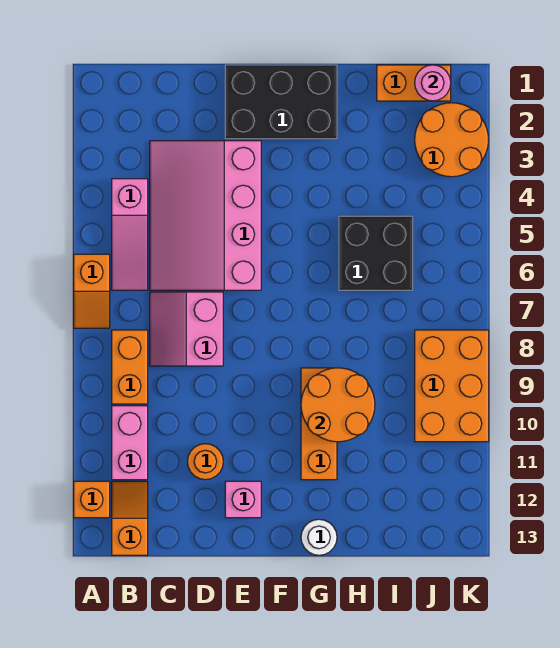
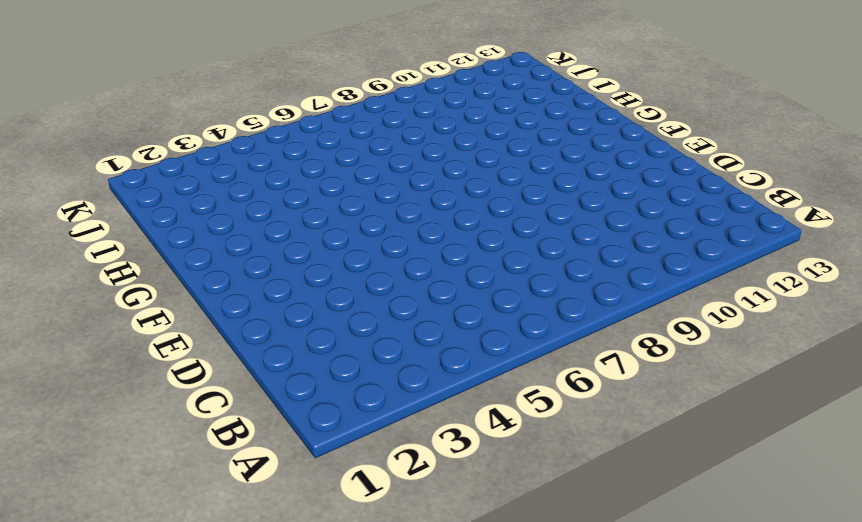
none -> orange slope A6:A7 level 1 top 6
none -> orange brick A12 level 1
none -> pink slope B4:B6 level 1 top 4

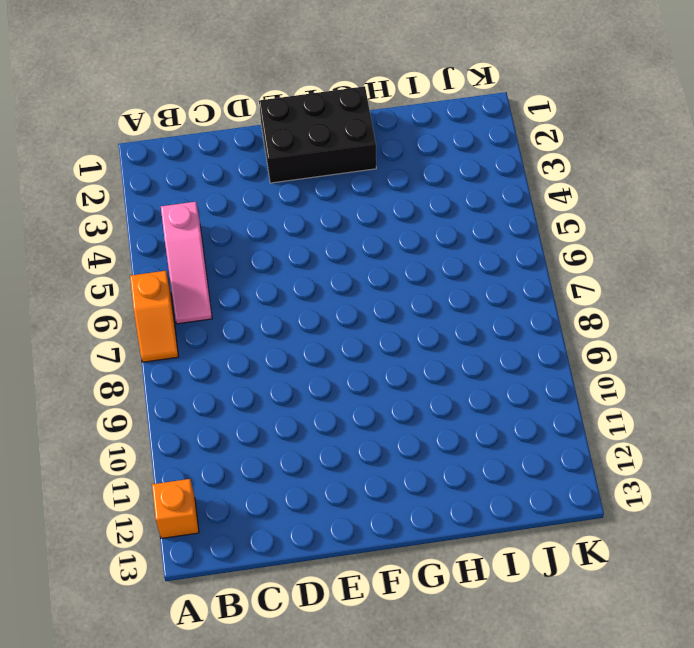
none -> orange brick B8:B9 level 1
none -> pink brick B10:B11 level 1
none -> orange slope B12:B13 level 1 top 13

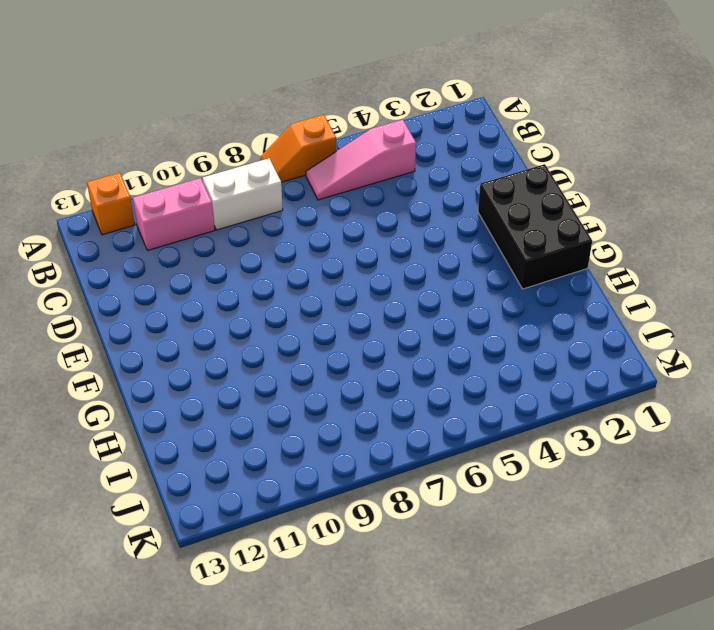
white brick B8:B9 level 1 -> orange brick B8:B9 level 1
none -> orange slope B12:B13 level 1 top 13
none -> pink slope C3:E6 level 1 top E
none -> pink slope C7:D8 level 1 top D

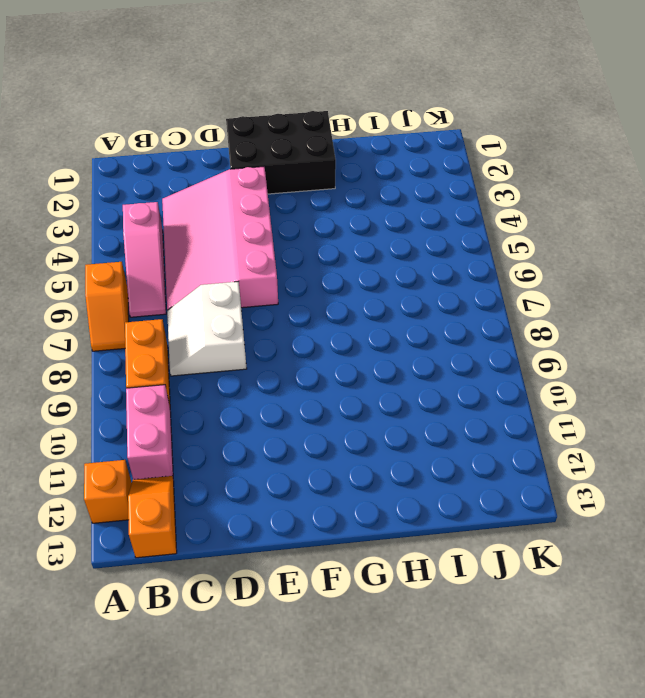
white slope C7:D8 level 1 top D -> pink slope C7:D8 level 1 top D
none -> orange round brick D11 level 1
none -> pink brick E12 level 1
none -> orange brick G9:G11 level 1

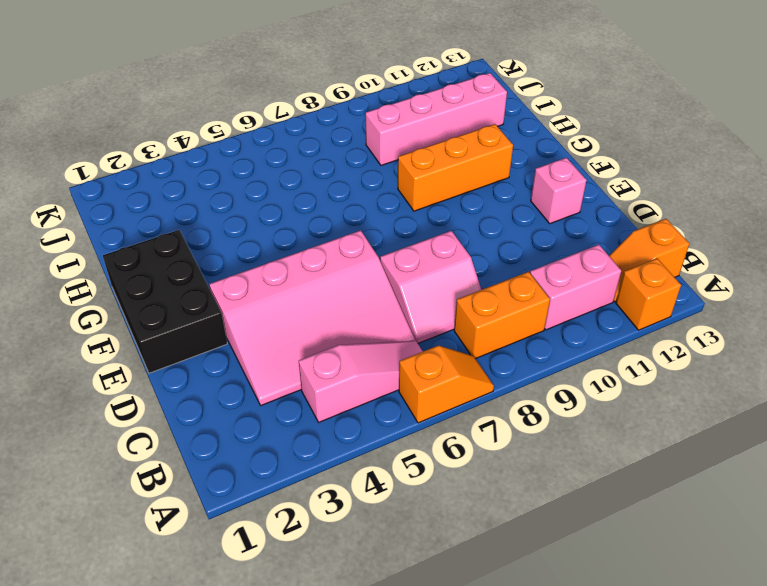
pink brick I9:I12 level 1 -> none
none -> orange round brick D11 level 1
none -> white round brick G13 level 1
none -> black brick H5:I6 level 1

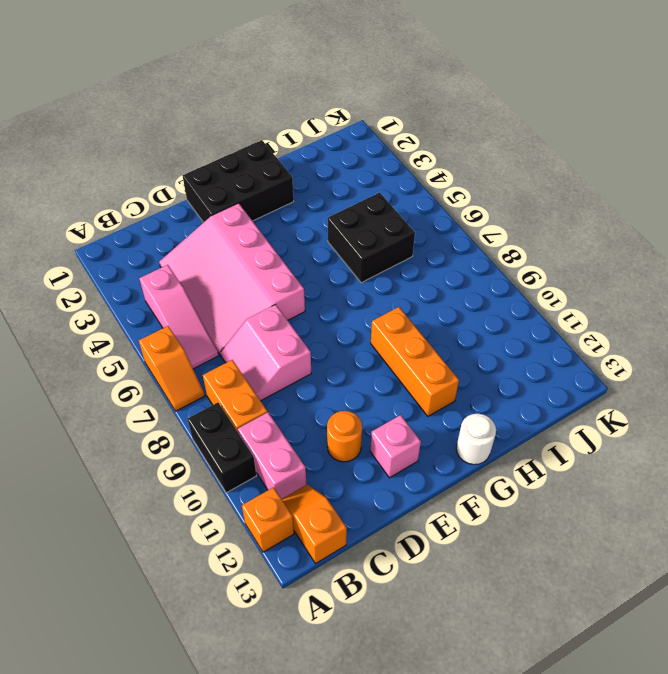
black brick A9:A10 level 1 -> none
none -> orange brick I1:J1 level 1
none -> orange round brick J2:K3 level 1
none -> orange brick J8:K10 level 1

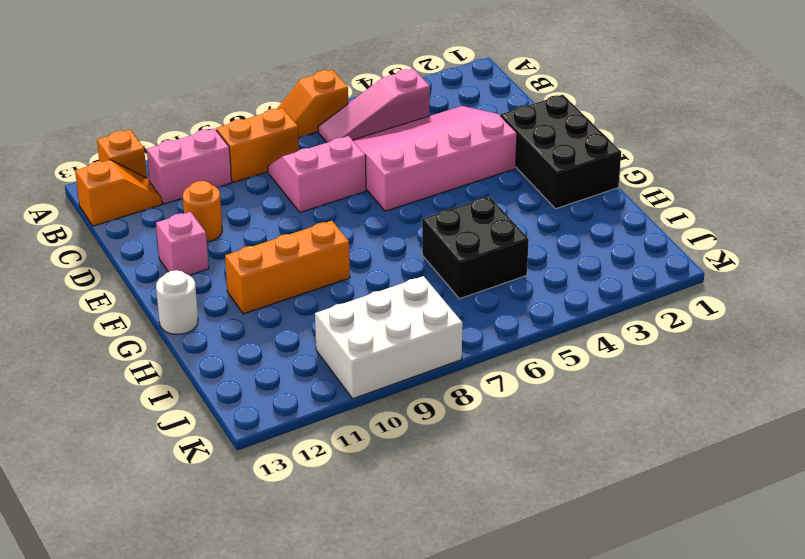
white brick J8:K10 level 1 -> orange brick J8:K10 level 1
none -> orange brick I1:J1 level 1
none -> orange round brick J2:K3 level 1
none -> orange round brick G9:H10 level 2

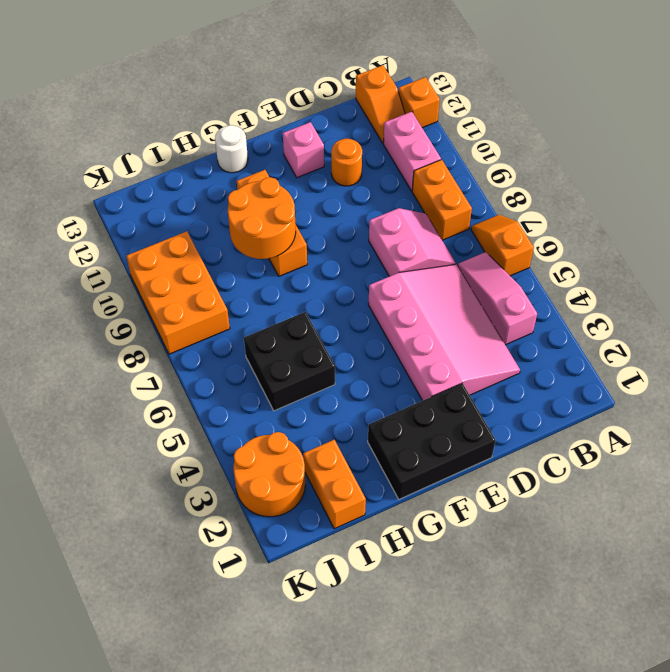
orange brick I1:I2 level 1 -> orange brick I1:J1 level 1
none -> pink round brick J1 level 2

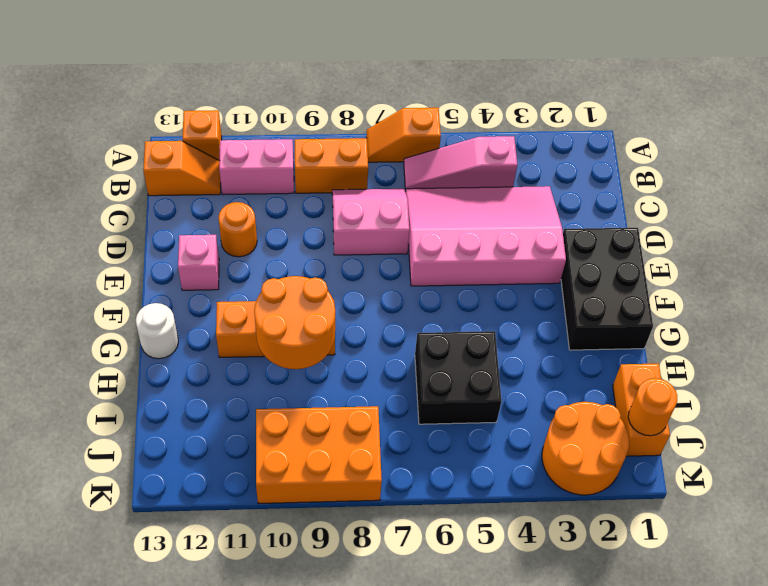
orange round brick J1 level 2 -> pink round brick J1 level 2

